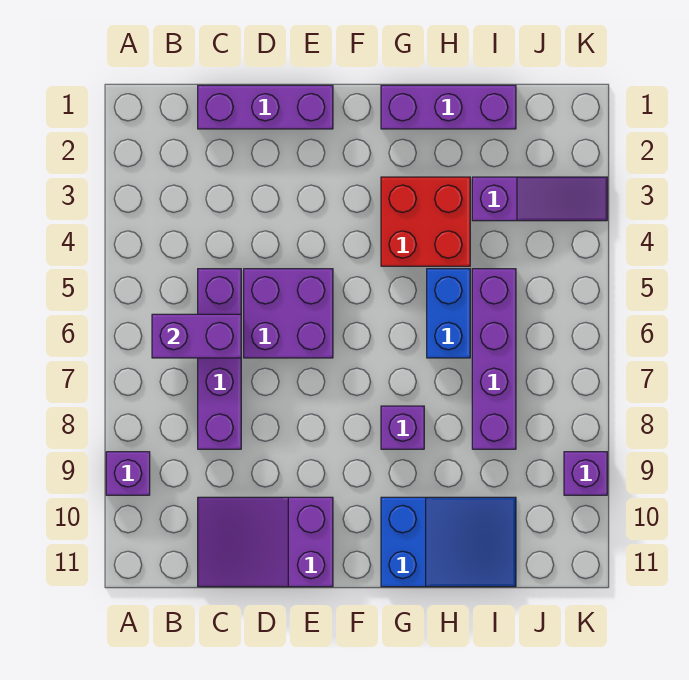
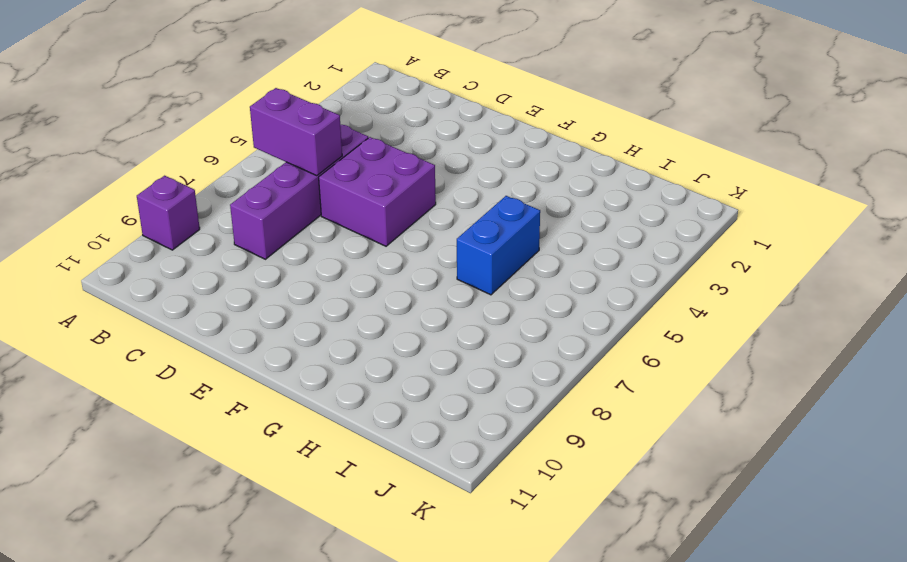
none -> purple brick C1:E1 level 1
none -> purple slope C10:E11 level 1 top E
none -> purple brick G1:I1 level 1

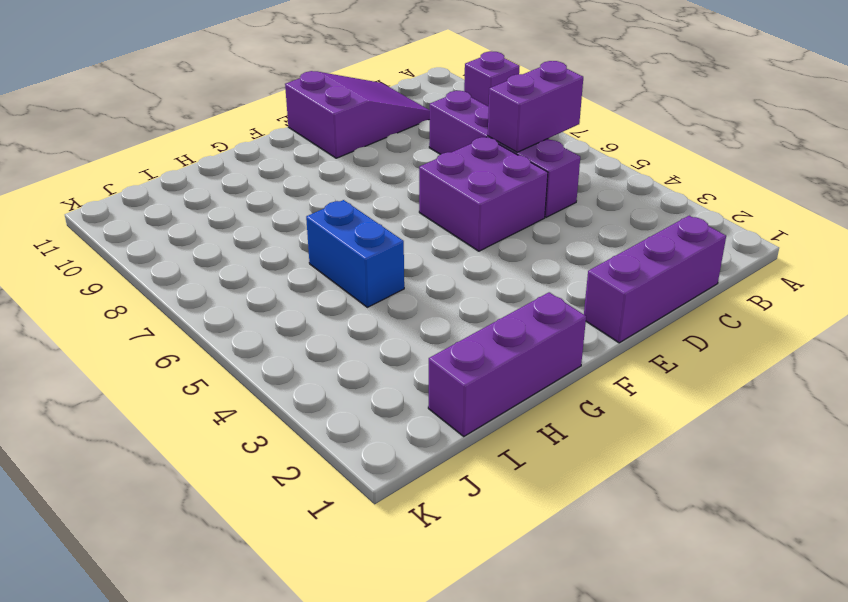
none -> red brick G3:H4 level 1
none -> purple brick G8 level 1
none -> blue slope G10:I11 level 1 top G

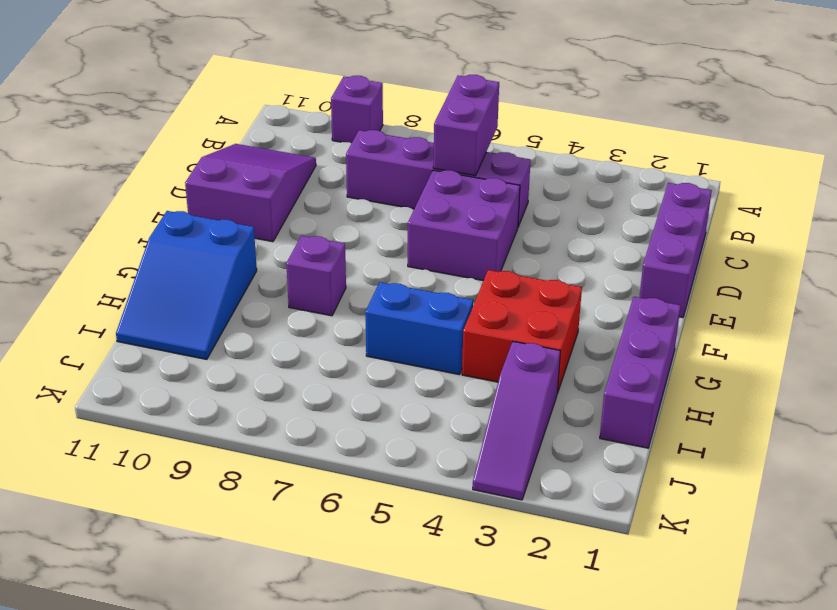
none -> purple brick I5:I8 level 1
none -> purple brick K9 level 1

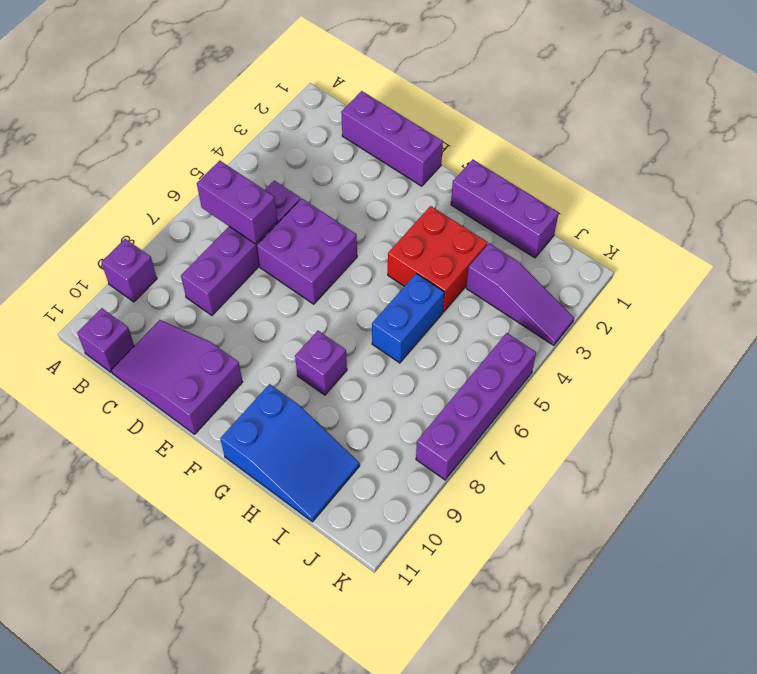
purple brick B11 level 1 -> purple brick K9 level 1
purple brick K5:K8 level 1 -> purple brick I5:I8 level 1

